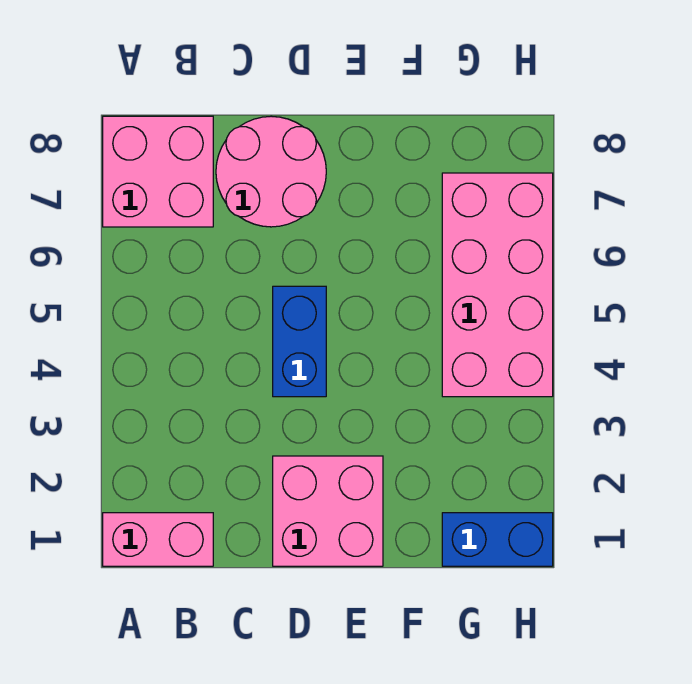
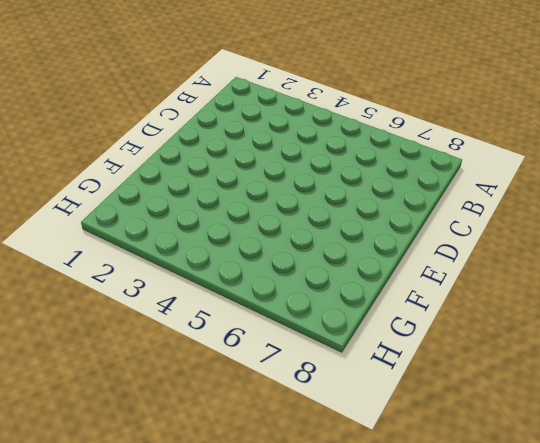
none -> pink brick A1:B1 level 1
none -> pink brick A7:B8 level 1

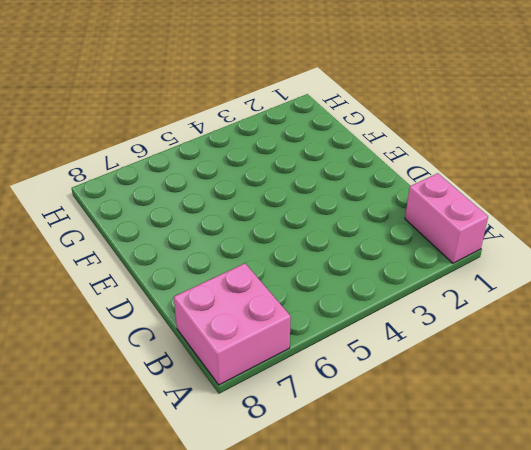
none -> pink round brick C7:D8 level 1
none -> pink brick D1:E2 level 1

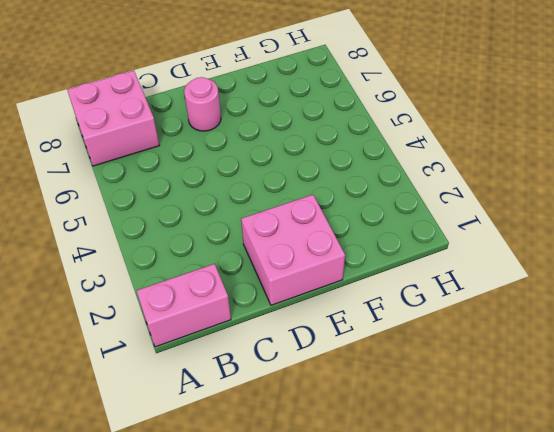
pink round brick D7 level 1 -> pink round brick C7:D8 level 1
none -> blue brick D4:D5 level 1
none -> blue brick G1:H1 level 1

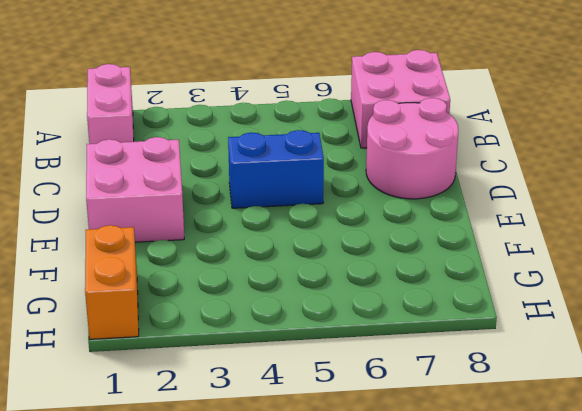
orange brick G1:H1 level 1 -> blue brick G1:H1 level 1
none -> pink brick G4:H7 level 1

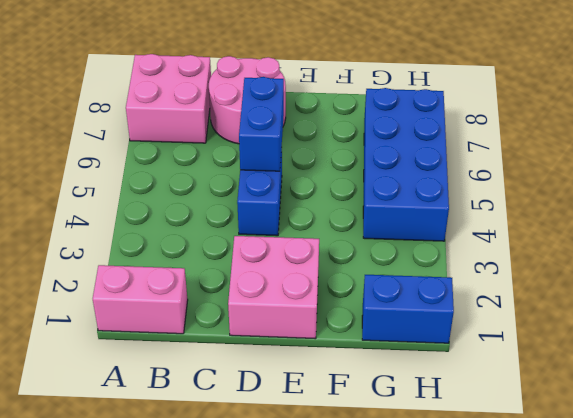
blue brick D5:D6 level 2 -> none
blue brick G4:H7 level 1 -> pink brick G4:H7 level 1

